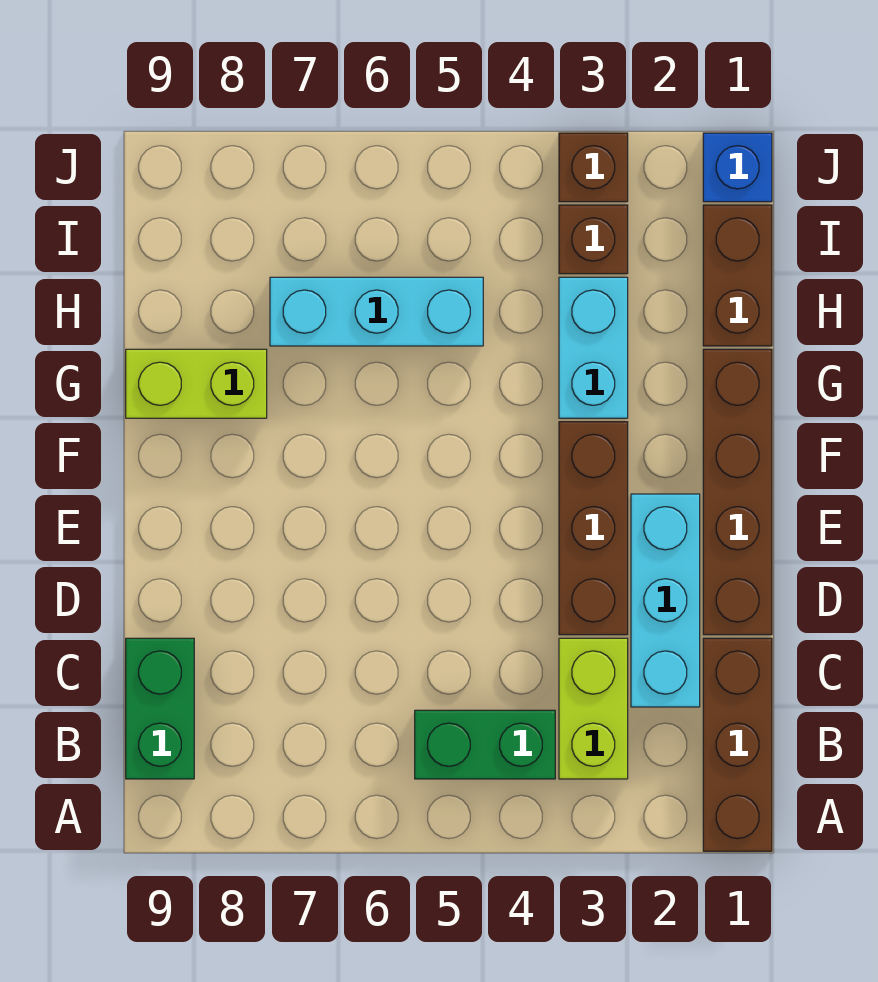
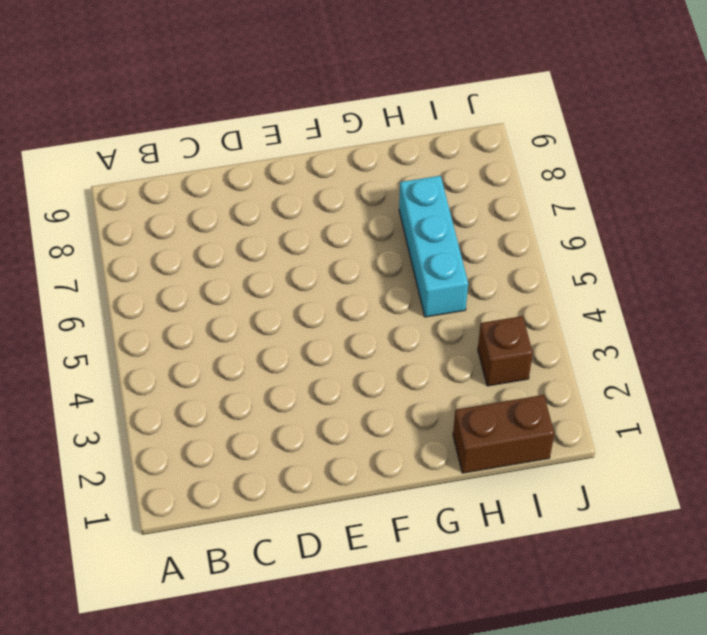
none -> brown brick A1:C1 level 1
none -> lime brick B3:C3 level 1
none -> green brick B4:B5 level 1

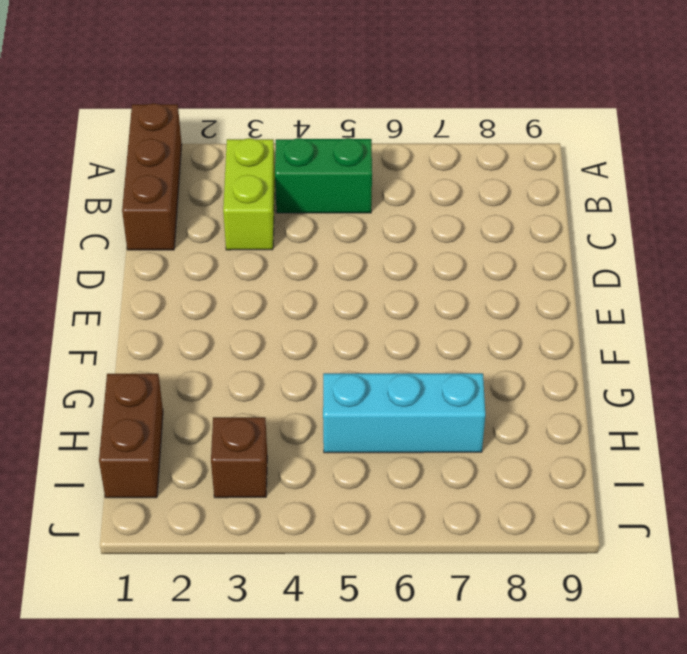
none -> green brick B9:C9 level 1
none -> cyan brick C2:E2 level 1
none -> brown brick D1:G1 level 1

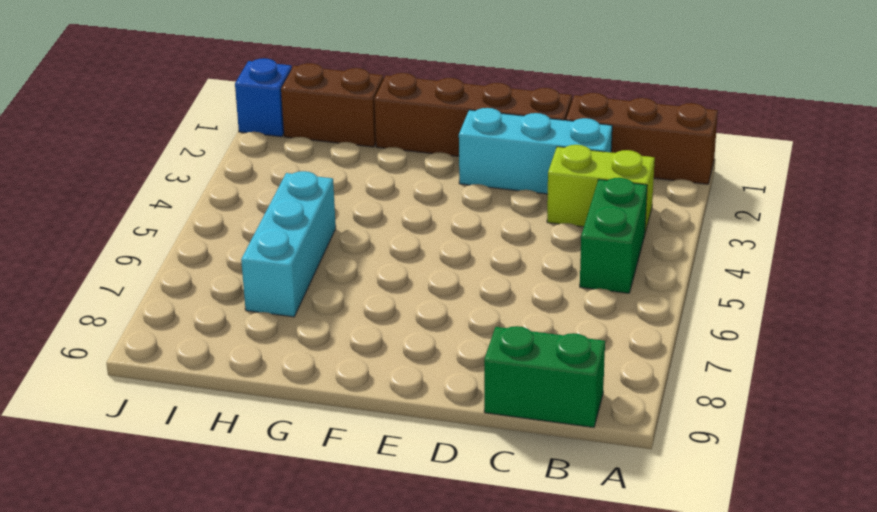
none -> brown brick D3:F3 level 1
none -> cyan brick G3:H3 level 1
none -> lime brick G8:G9 level 1

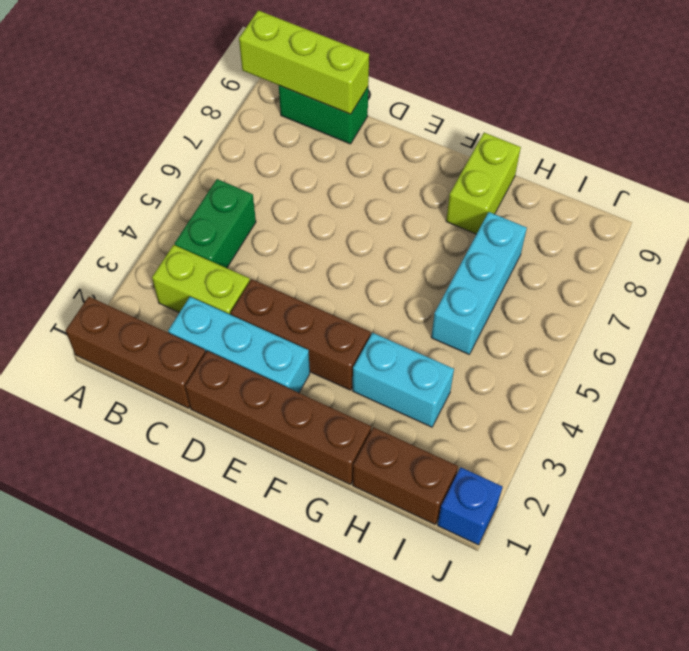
lime brick A9:C9 level 2 -> none
none -> brown brick I3 level 1
none -> brown brick J3 level 1

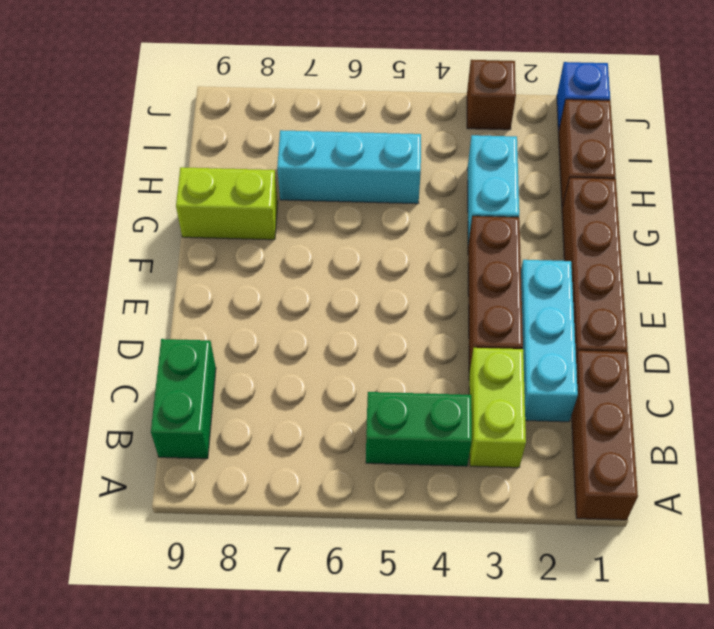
none -> brown brick I3 level 1

